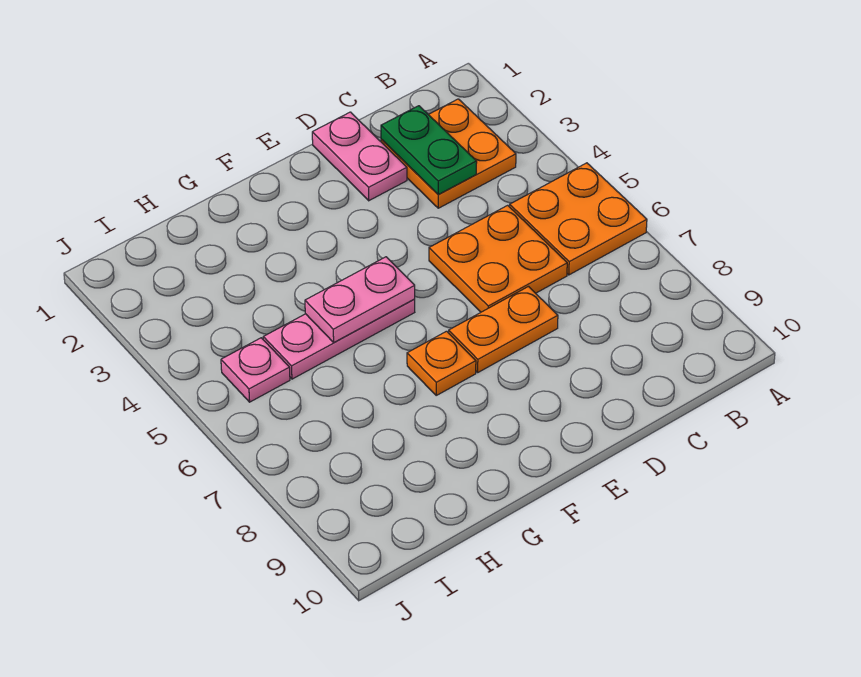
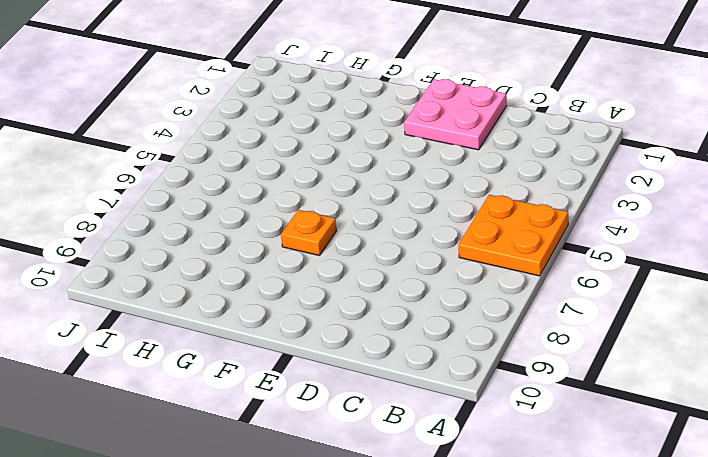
pink plate D1:E2 level 1 -> pink plate D1:D2 level 1
none -> orange plate B2:C3 level 1
none -> orange plate C5:D6 level 1

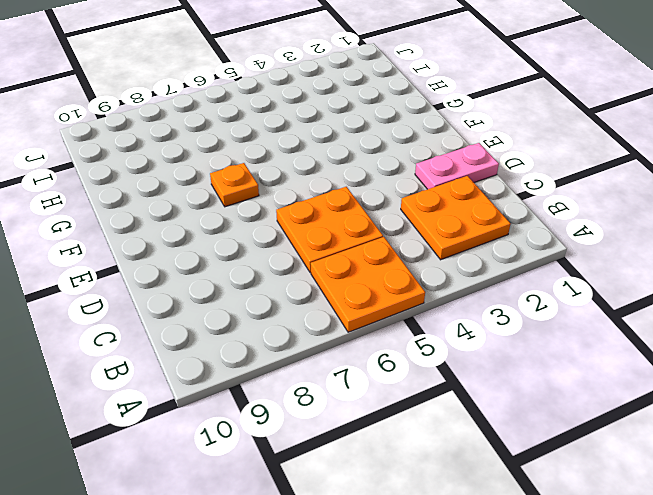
none -> orange plate D7:E7 level 1
none -> pink plate F5:H5 level 1

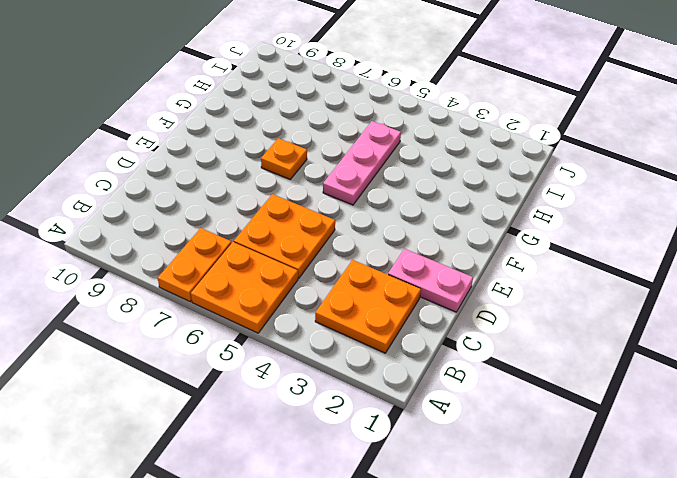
orange plate A7:B7 level 1 -> orange plate D7:E7 level 1
none -> pink plate I5 level 1
none -> green plate C2:C3 level 2

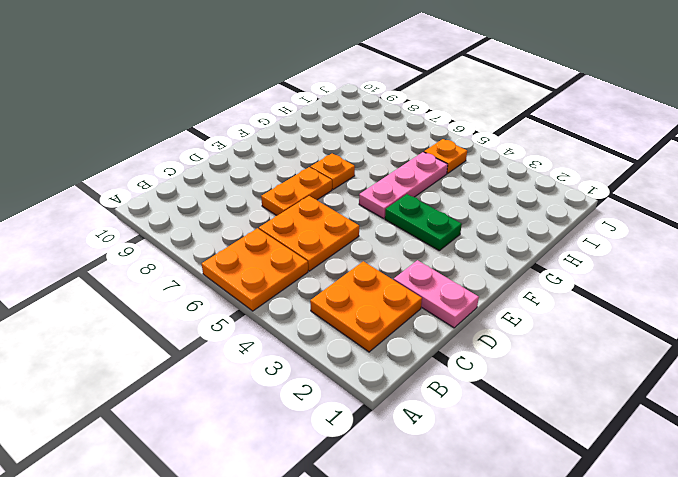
green plate F3:F4 level 1 -> green plate C2:C3 level 2
orange plate I5 level 1 -> pink plate I5 level 1
none -> pink plate F5:G5 level 2

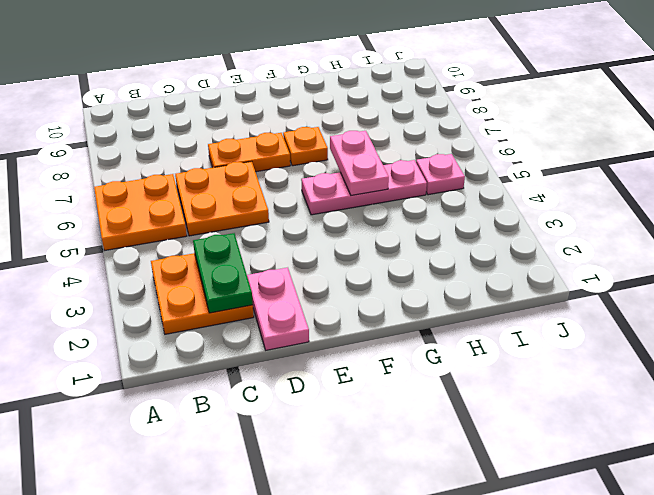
pink plate G5:G6 level 2 -> pink plate F5:G5 level 2

